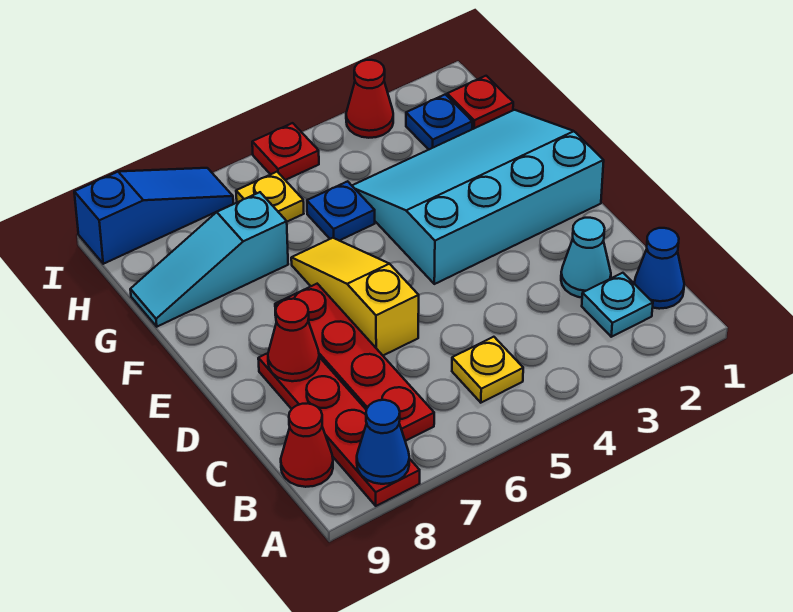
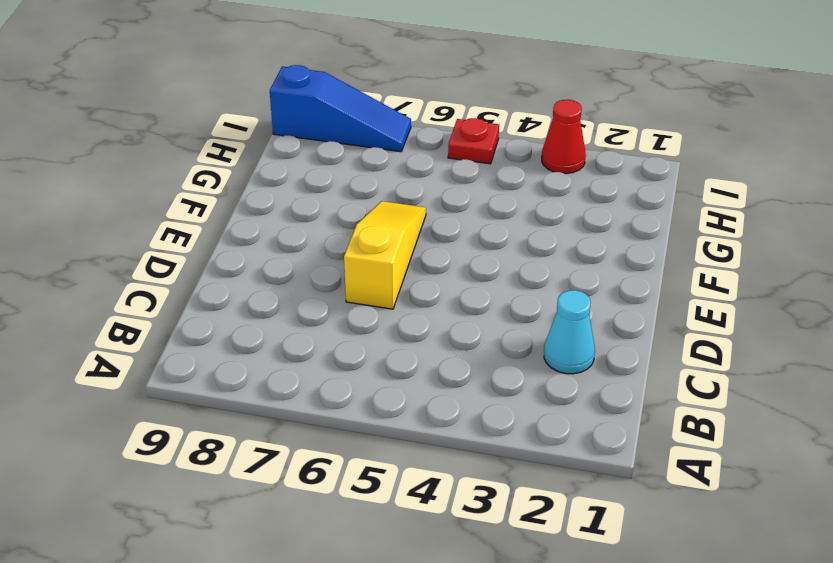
none -> red plate A8:D8 level 1
none -> blue cone B1 level 1
none -> cyan plate B2 level 1

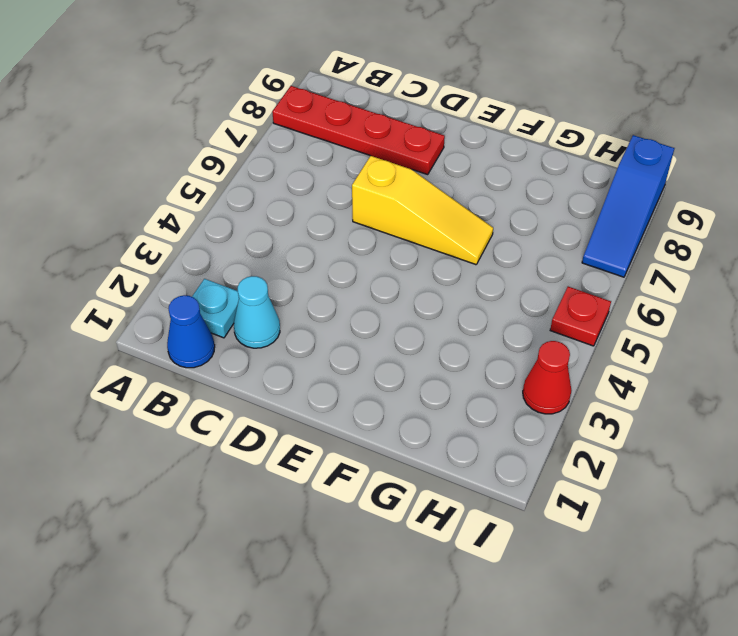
none -> yellow plate B5 level 1
none -> red plate B7:E7 level 1
none -> red cone B9 level 1

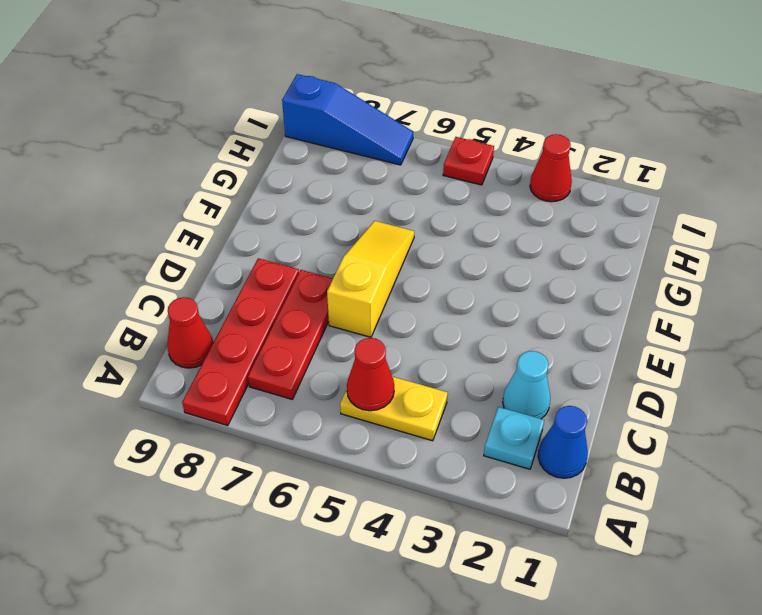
yellow plate B4:B5 level 1 -> yellow plate B5 level 1
red cone B5 level 2 -> red cone D8 level 2
red plate B7:D7 level 1 -> red plate B7:E7 level 1
none -> cyan slope E1:G4 level 1 top E
none -> blue plate G5 level 1
none -> cyan slope G7:G9 level 1 top 7

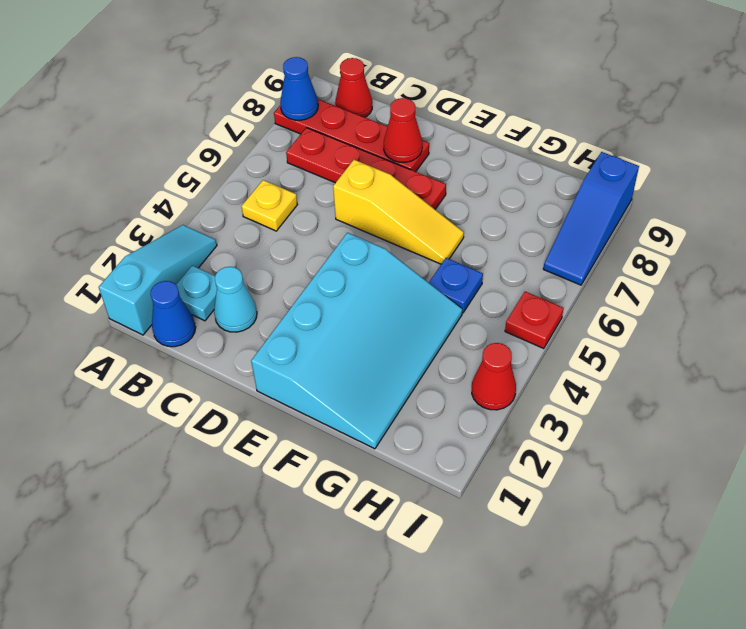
cyan slope A1:A3 level 1 top 1 -> cyan slope G7:G9 level 1 top 7
none -> red plate H1 level 1
none -> blue plate H2 level 1
none -> yellow plate H6 level 1

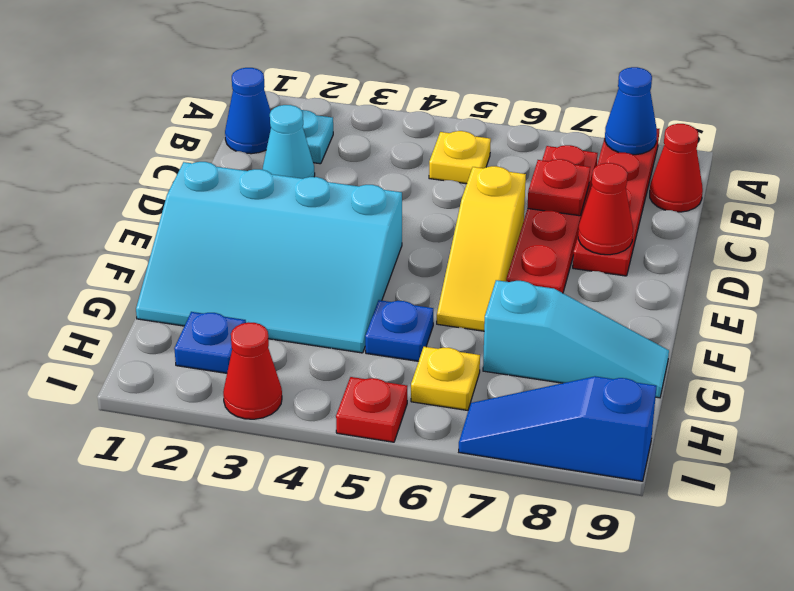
red plate C7 level 2 -> red plate H1 level 1

